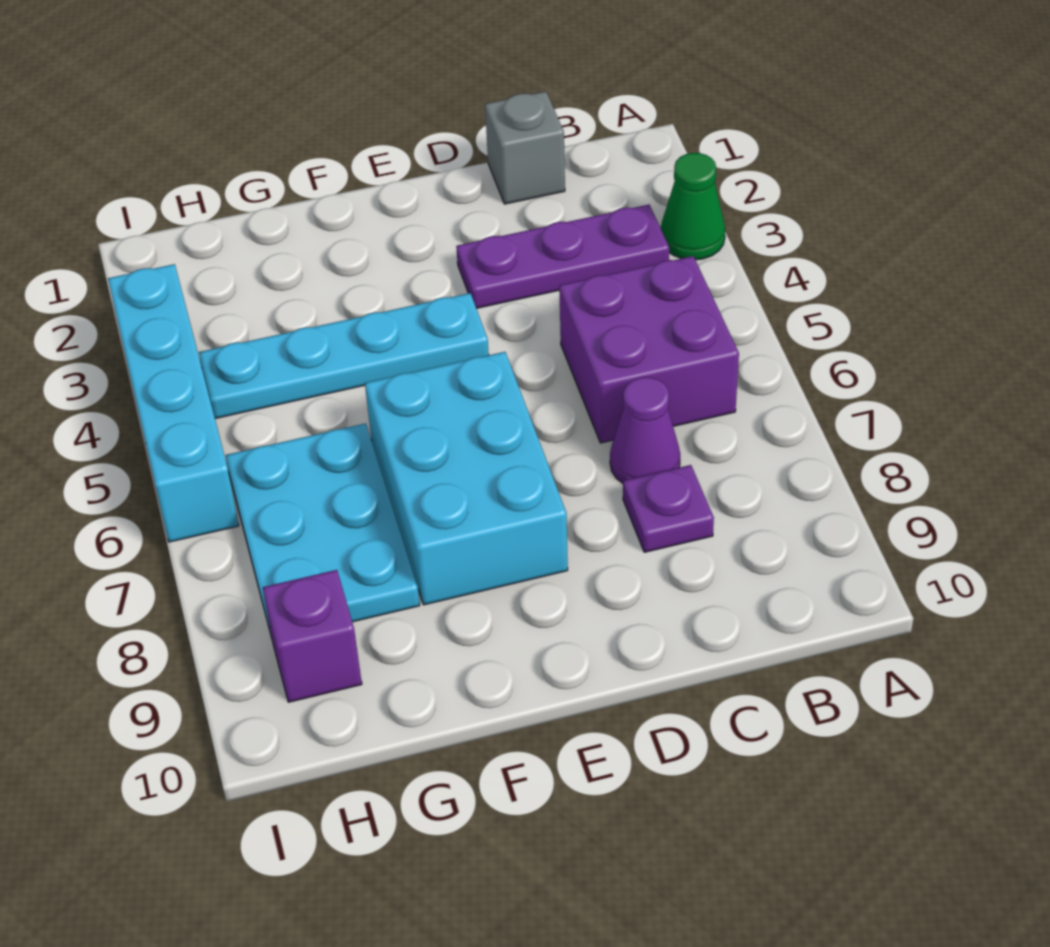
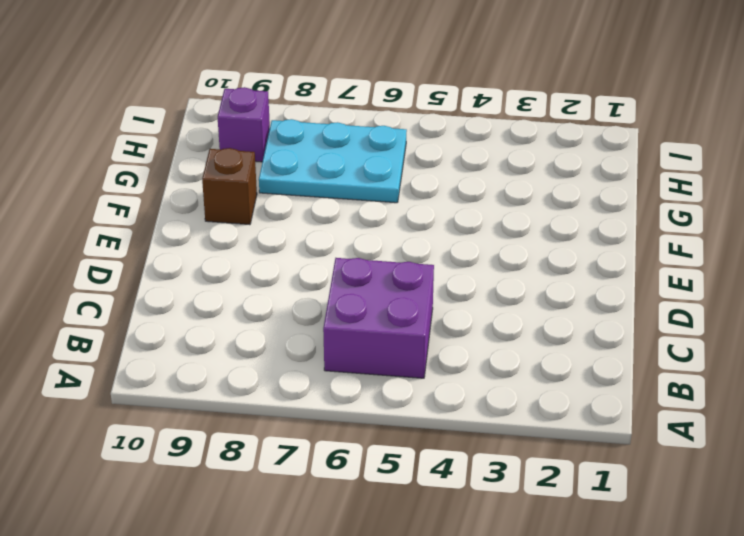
brown brick F9 level 1 -> none
none -> green cone A3 level 1
none -> purple plate B3:D3 level 1

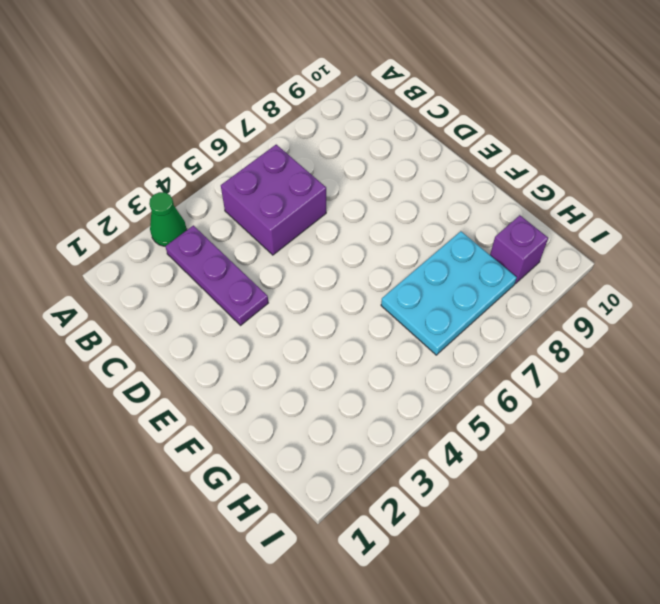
none -> grey brick C1 level 1
none -> purple cone C7 level 1

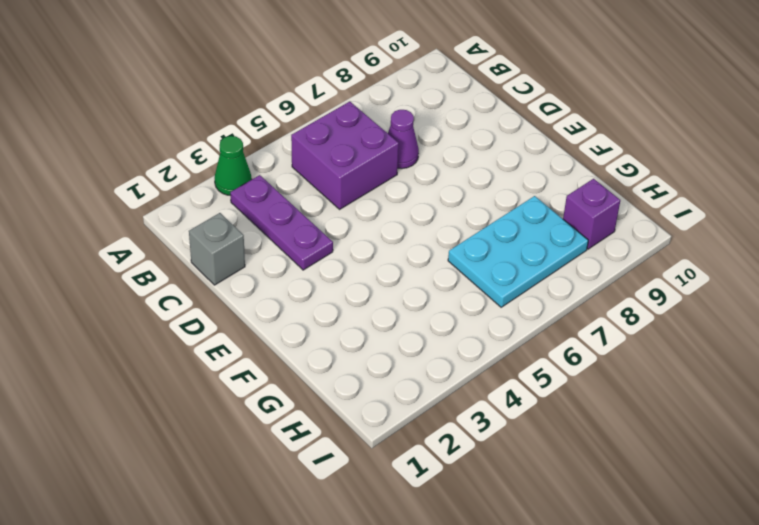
none -> purple plate C8 level 1
none -> cyan plate E4:H4 level 1

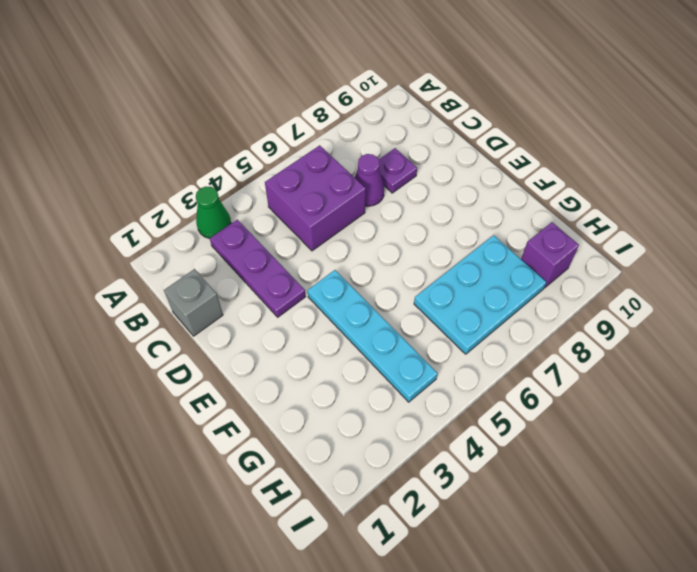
none -> cyan brick E6:F8 level 1
none -> cyan brick I3:I6 level 1

